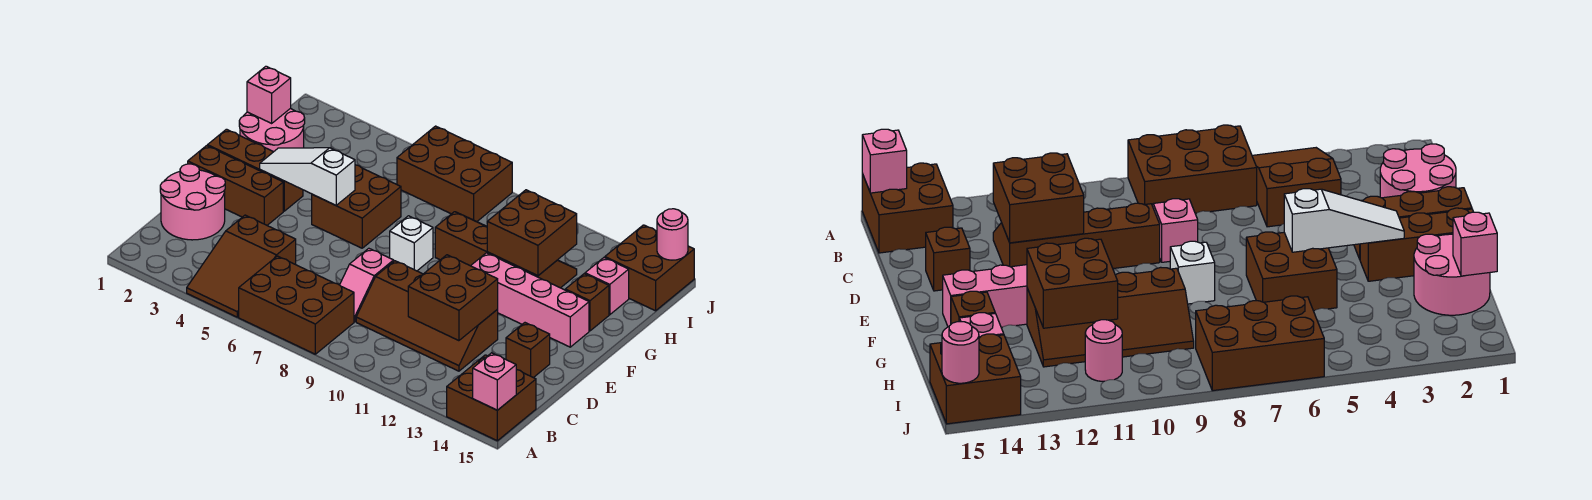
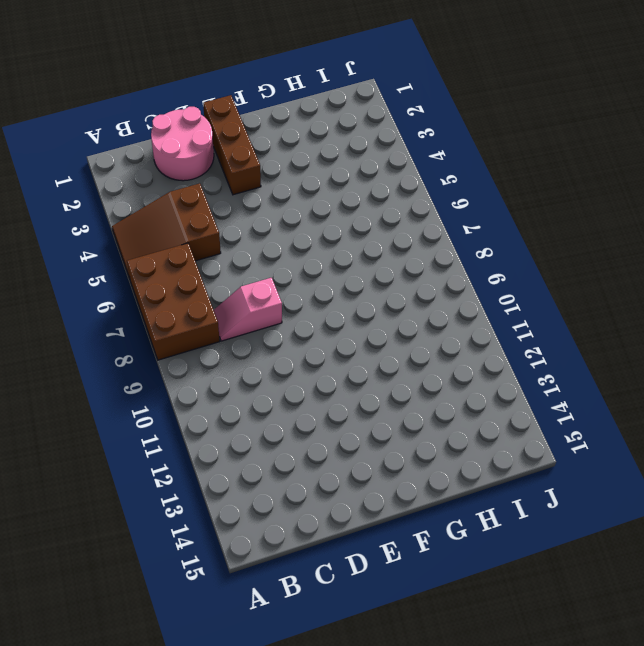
none -> brown brick A14:B15 level 1
none -> brown slope C9:D12 level 1 top D
none -> brown brick D14 level 1

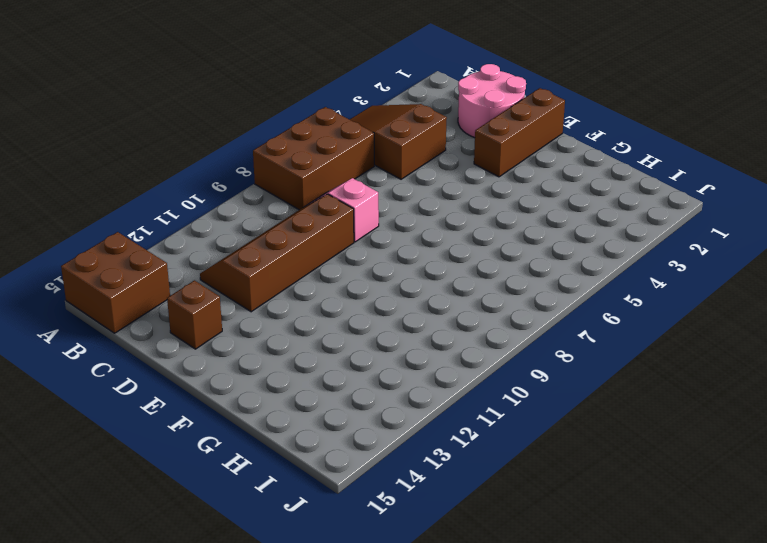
none -> brown brick F1:F3 level 1
none -> brown brick F5:G6 level 1
none -> white brick F8 level 1

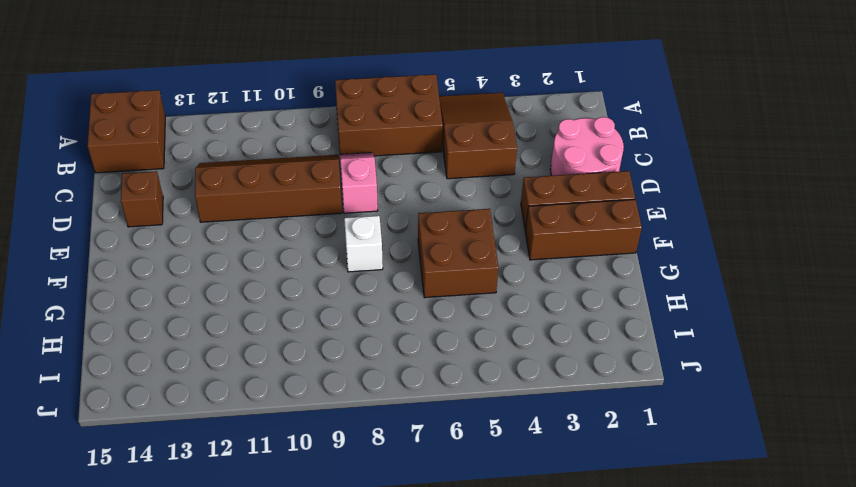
none -> pink brick F11:F14 level 1
none -> pink round brick G1:H2 level 1
none -> brown slope G9:H12 level 1 top G

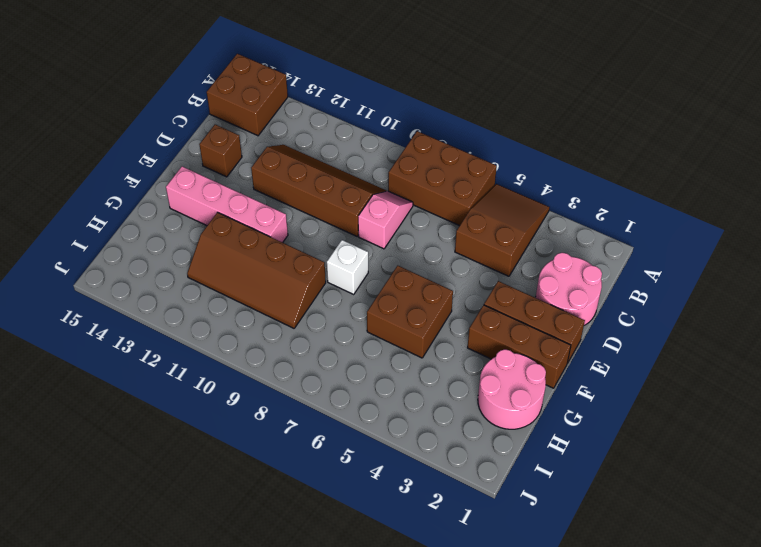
none -> brown brick G14 level 1
none -> pink brick H14 level 1
none -> brown brick I6:J8 level 1

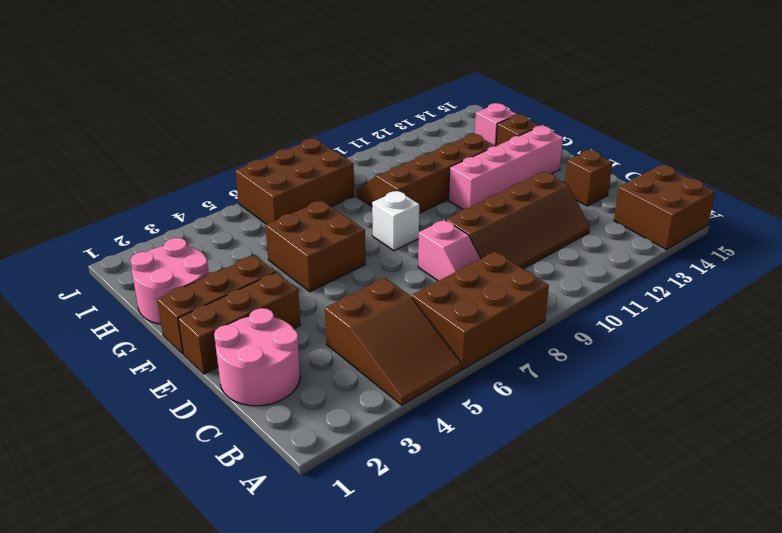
none -> pink round brick I11 level 1
none -> brown brick I14:J15 level 1
none -> pink brick A15 level 2

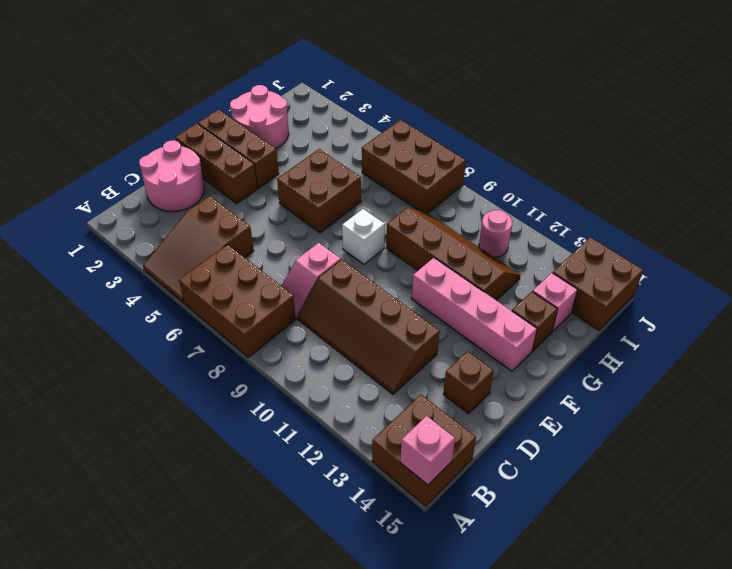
none -> brown brick C11:D12 level 2
none -> white slope F3:F5 level 2 top 5
none -> brown brick G11:H12 level 2

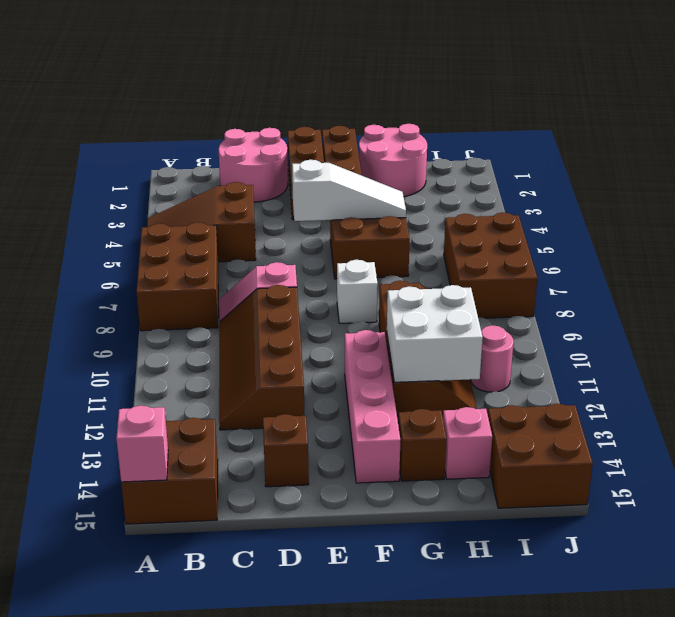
white slope E5:G5 level 2 top E -> white slope F3:F5 level 2 top 5
white brick G11:H12 level 2 -> brown brick G11:H12 level 2
none -> brown brick C11:D12 level 2
none -> pink brick H1 level 2
none -> pink round brick J15 level 2

